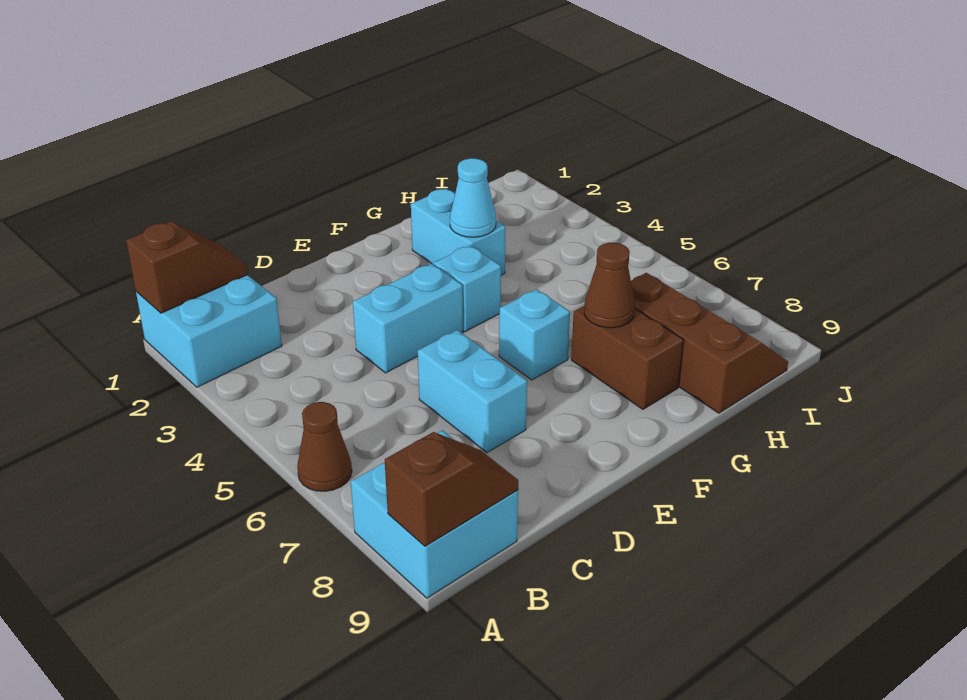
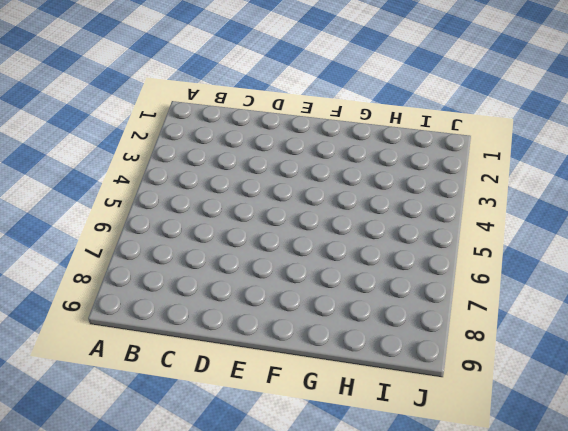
none -> cyan brick A1:B2 level 1
none -> brown cone A6 level 1
none -> cyan brick A8:B9 level 1

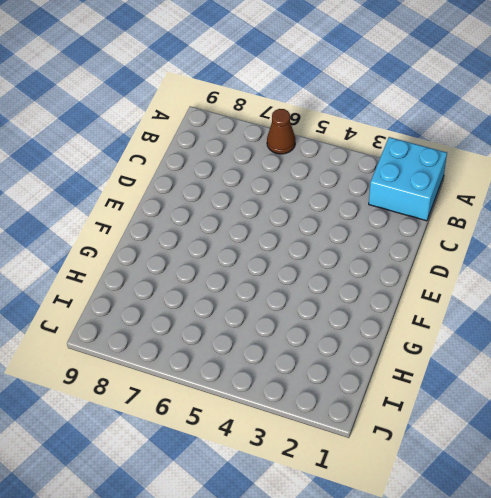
none -> cyan brick A8:B9 level 1
none -> cyan brick D4:E4 level 1
none -> cyan brick D6:D7 level 1

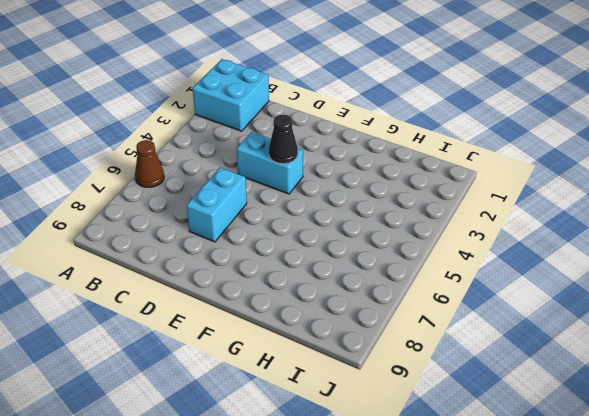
black cone E4 level 2 -> none
none -> cyan brick A8:B9 level 1
none -> cyan brick F4 level 1
none -> cyan brick F6 level 1

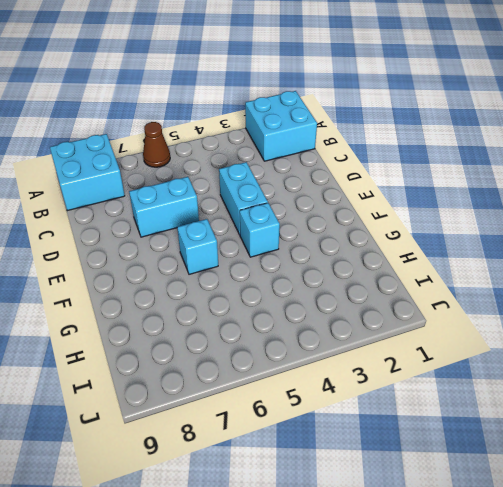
none -> cyan brick G2:G3 level 1
none -> brown brick G7:G8 level 1
none -> brown slope H7:I9 level 1 top H

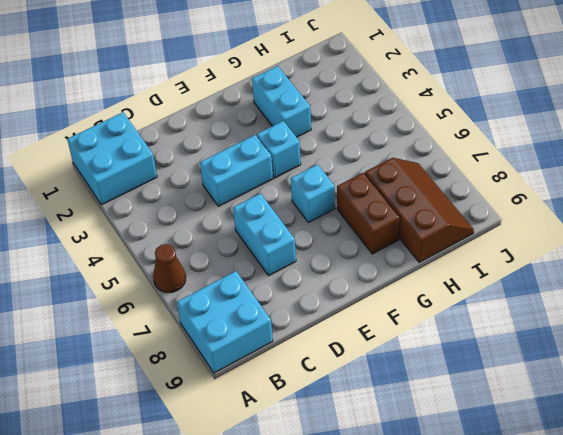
none -> brown slope A1:B1 level 2 top A
none -> brown slope A9:B9 level 2 top A
none -> cyan cone G3 level 2

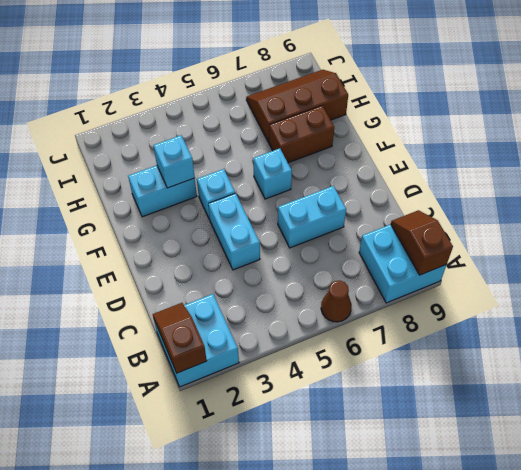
cyan brick G3 level 2 -> cyan cone G3 level 2
none -> brown cone G7 level 2

